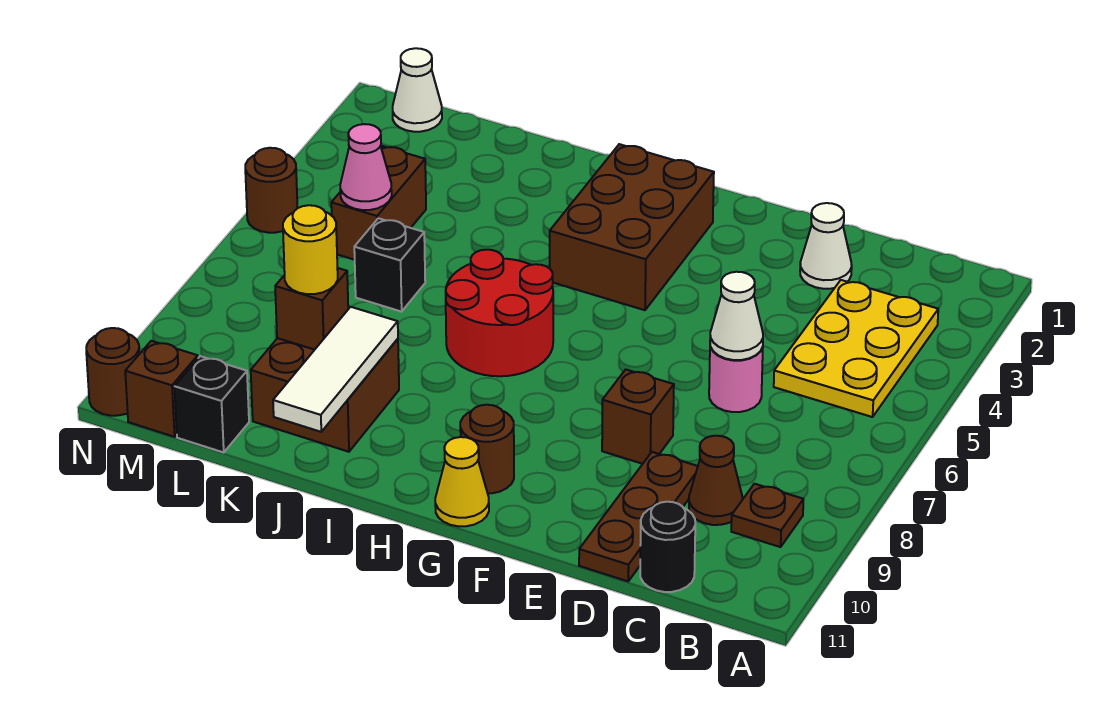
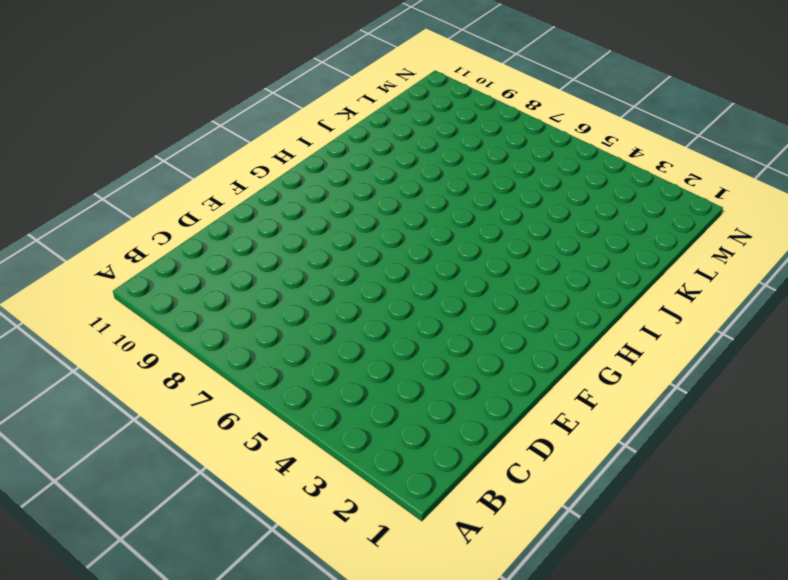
none -> yellow plate B3:C5 level 1
none -> brown plate B9 level 1
none -> brown cone C9 level 1

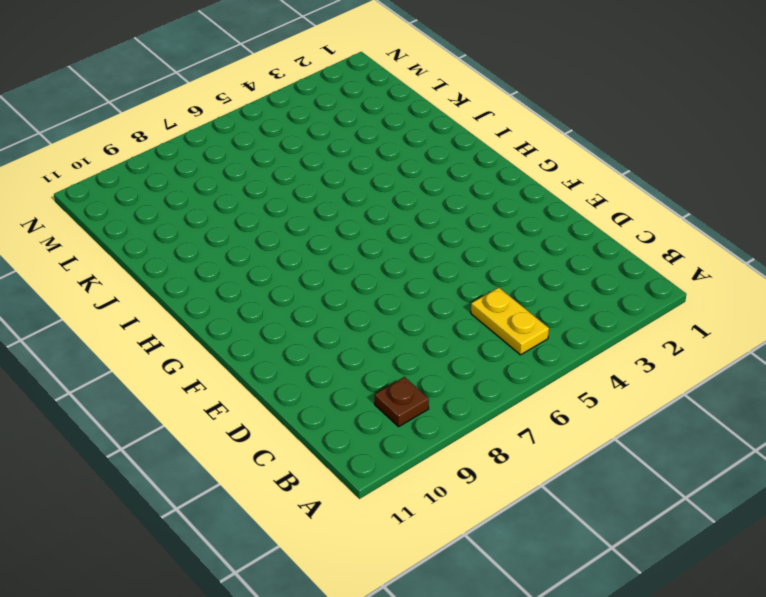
yellow plate B5:C5 level 1 -> yellow plate B3:C5 level 1
none -> brown cone C9 level 1
none -> black round brick C11 level 1
none -> white cone D2 level 1

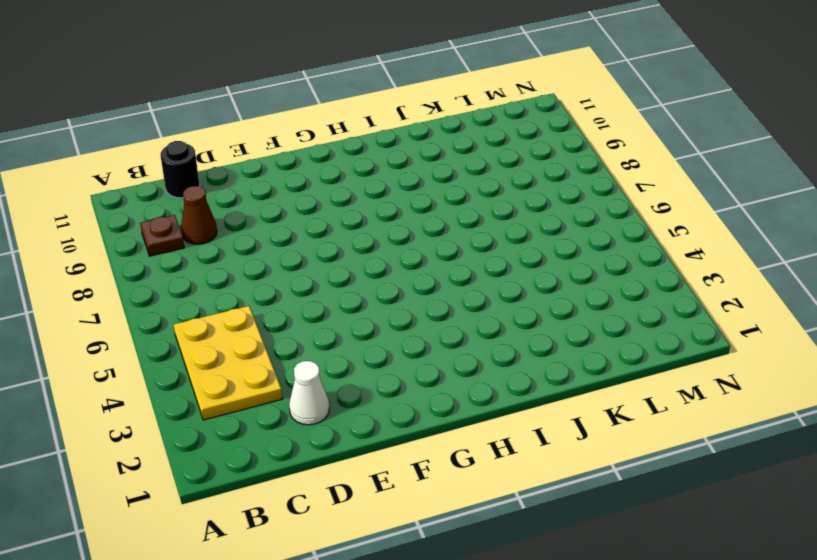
none -> pink round brick D6 level 1
none -> brown plate D9:D11 level 1
none -> brown brick E8 level 1

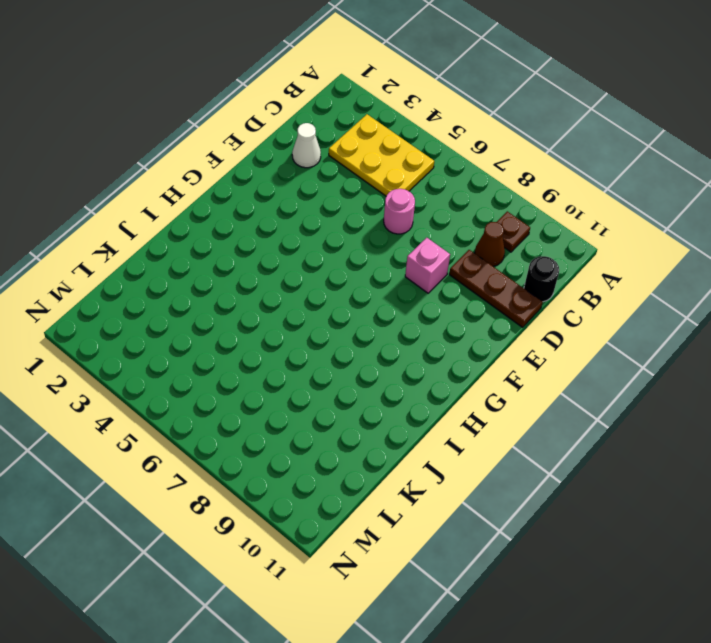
pink brick E8 level 1 -> brown brick E8 level 1
none -> brown brick G2:H4 level 1
none -> brown round brick G10 level 1
none -> yellow cone G11 level 1

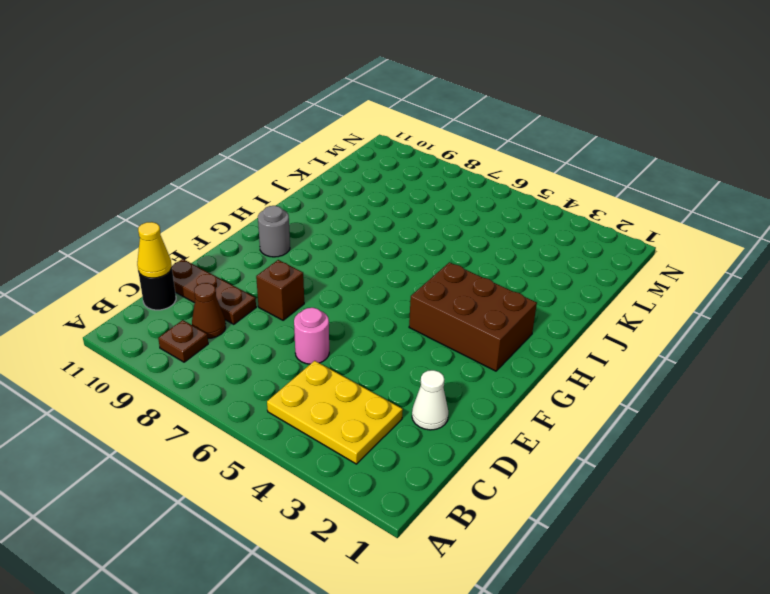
yellow cone C11 level 2 -> yellow cone G11 level 1
grey round brick G10 level 1 -> brown round brick G10 level 1
none -> red round brick H6:I7 level 1
none -> brown brick J9:K10 level 1
none -> black brick K6 level 1

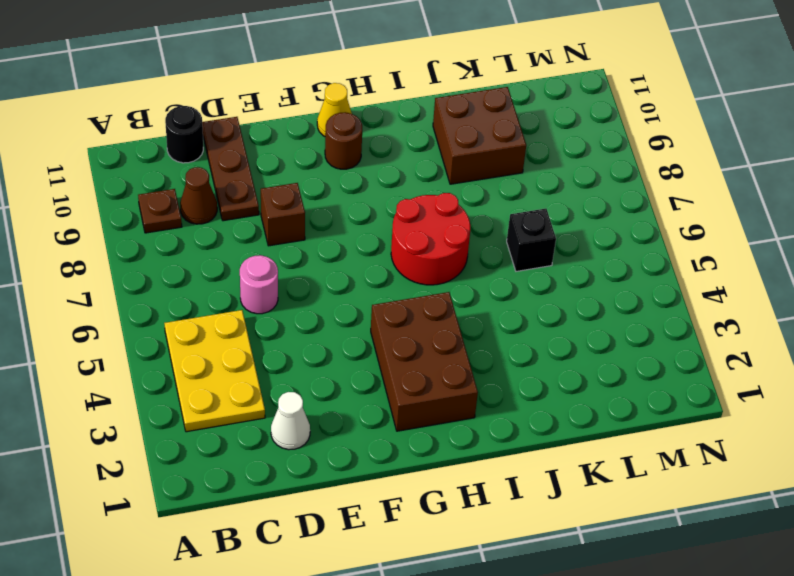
none -> brown brick L4:L5 level 1
none -> black brick L11 level 1
none -> white cone M1 level 1

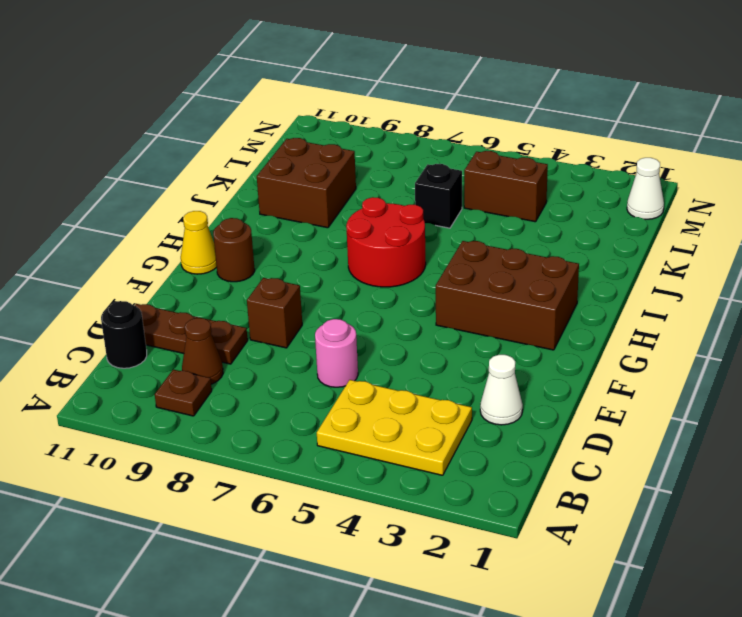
none -> black brick L11 level 1
none -> brown brick M11 level 1
none -> brown round brick N5 level 1

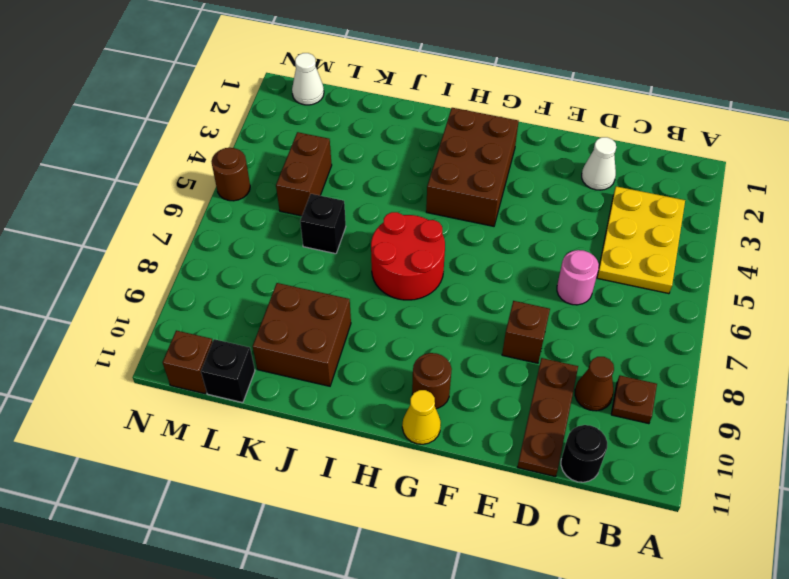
none -> brown round brick N11 level 1
none -> white cone D6 level 2
none -> white tile J9:J11 level 2

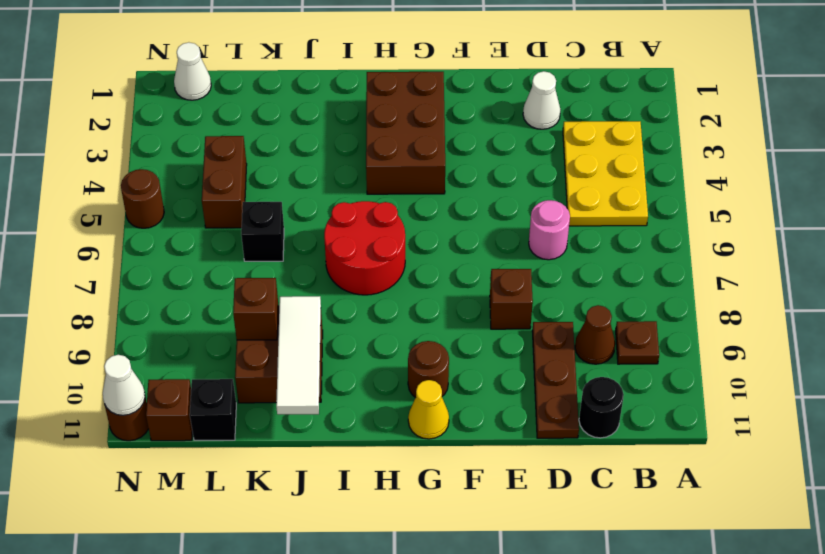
white cone N11 level 2 -> white cone D6 level 2
none -> pink cone L5 level 2
none -> yellow round brick K9 level 3

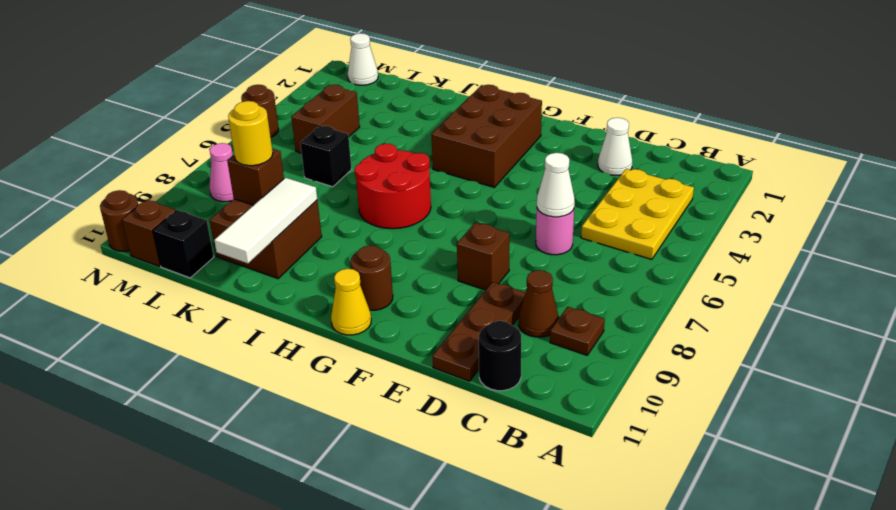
pink cone M8 level 1 -> pink cone L5 level 2

